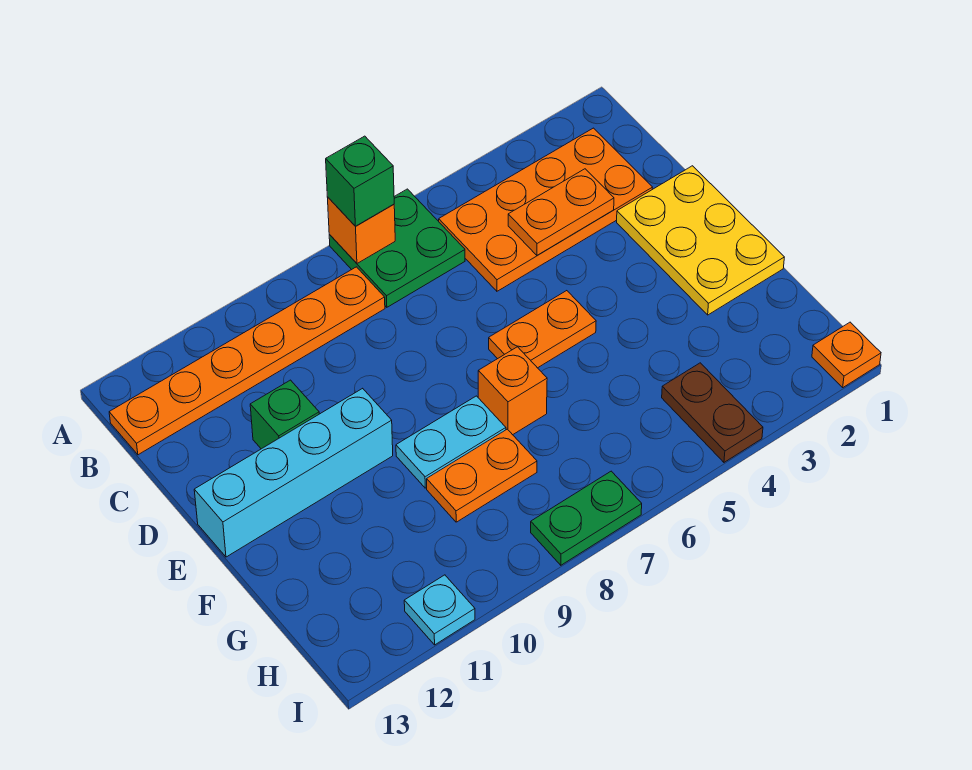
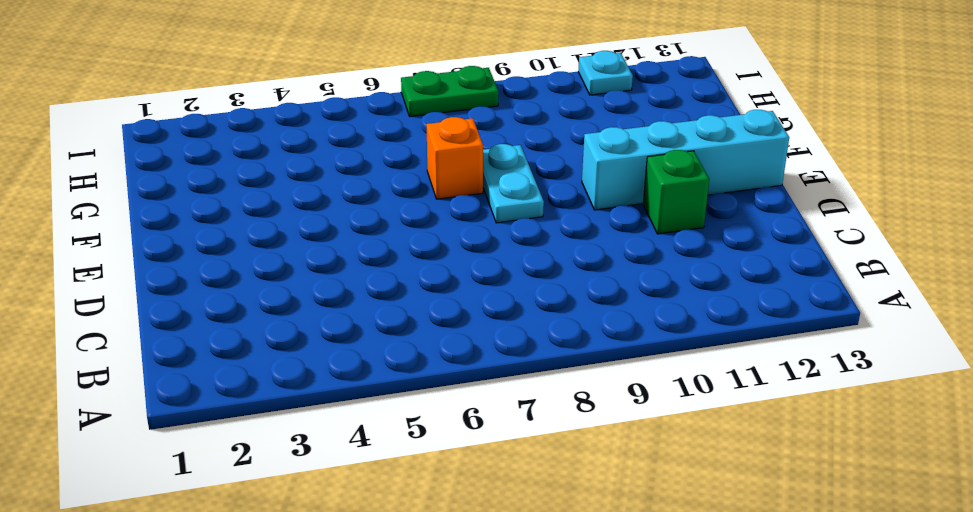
cyan plate E8:F8 level 1 -> cyan plate F8:F9 level 1
none -> green plate A6:B7 level 1
none -> orange plate B2:C5 level 1
none -> orange plate B8:B13 level 1

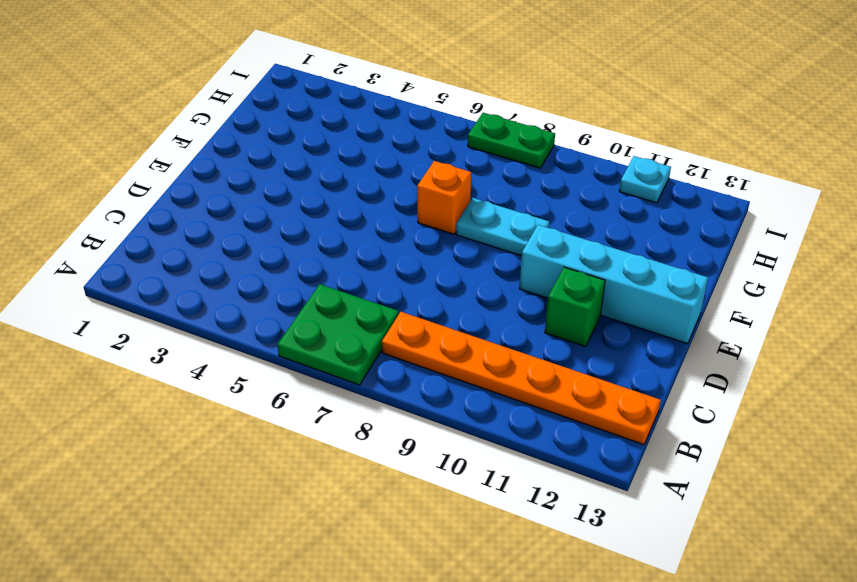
none -> orange plate B2:C5 level 1
none -> yellow plate D1:F2 level 1
none -> orange plate E5:E6 level 1

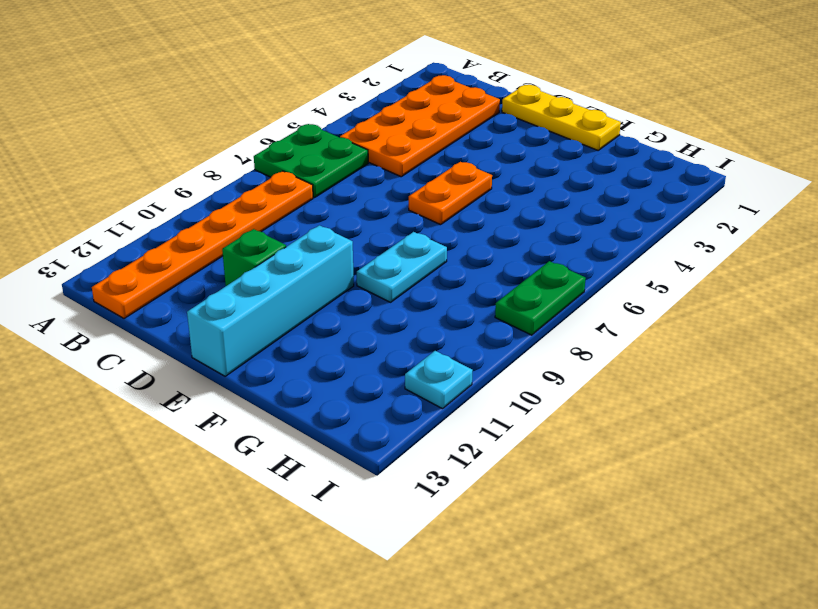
yellow plate D1:F1 level 1 -> yellow plate D1:F2 level 1
none -> orange brick F7 level 1
none -> orange plate G8:G9 level 1
none -> brown plate H4:I4 level 1

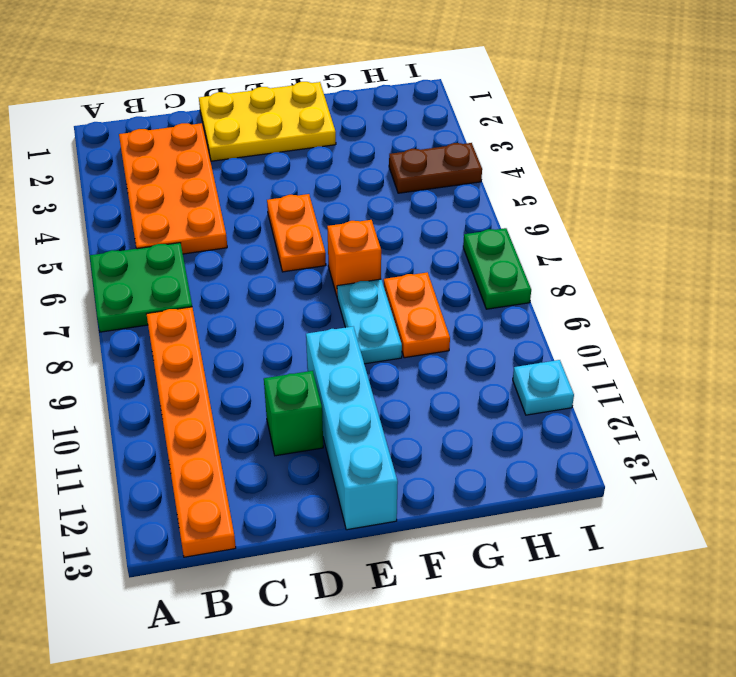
none -> orange plate I1 level 1
none -> orange brick A7 level 2
none -> orange plate C3:C4 level 2

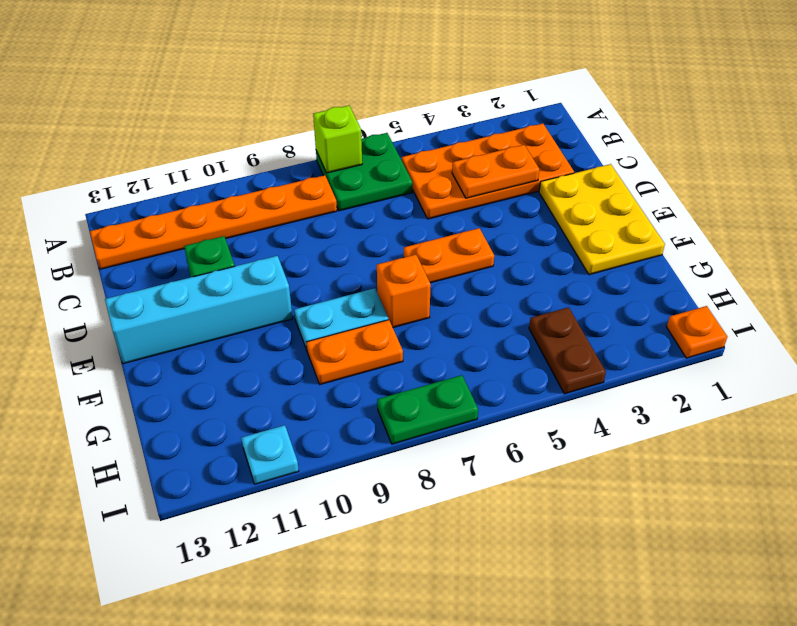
lime brick A7 level 2 -> orange brick A7 level 2
none -> green brick A7 level 3

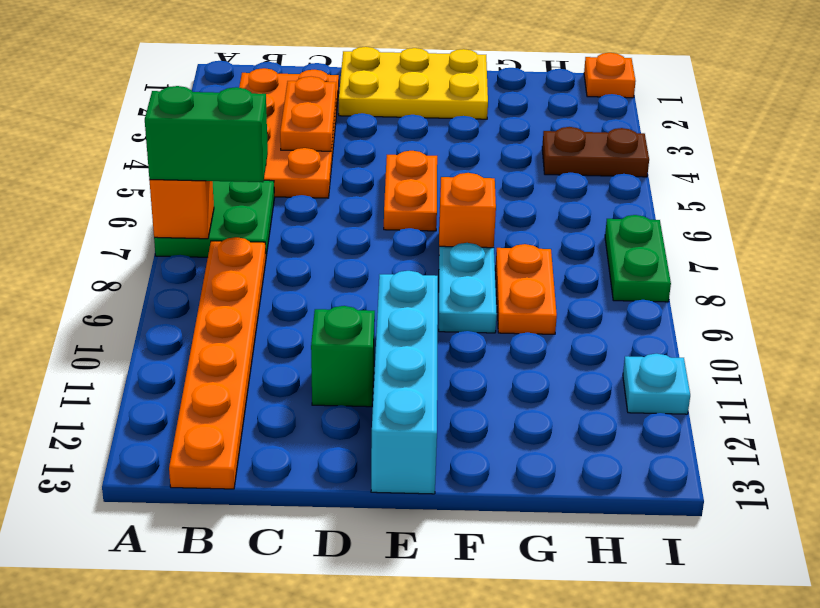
green brick A7:B7 level 3 -> green brick A7 level 3

